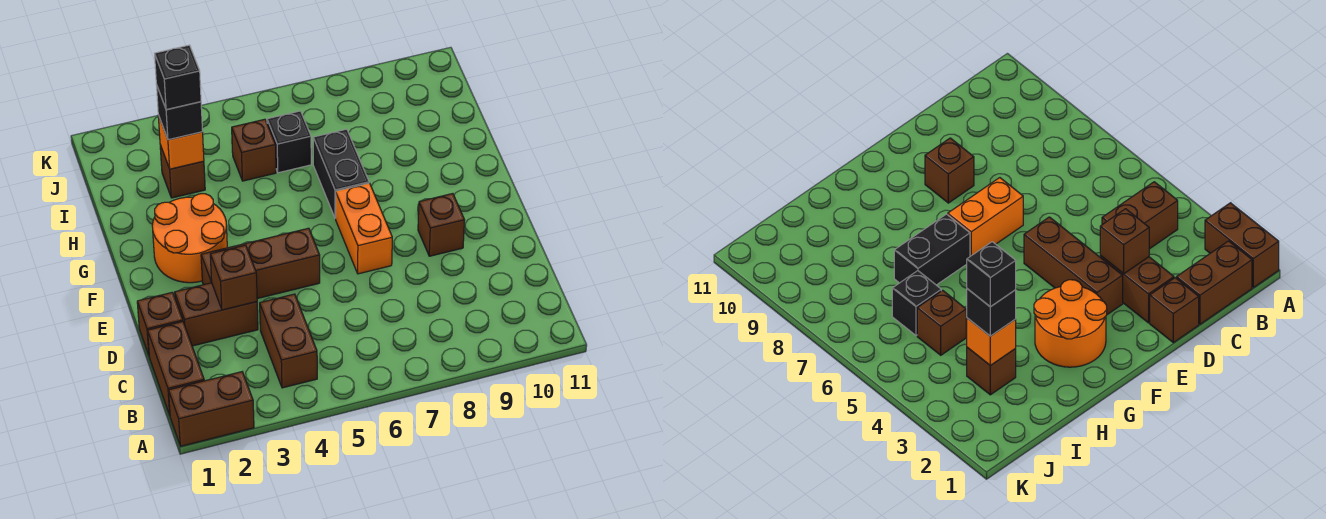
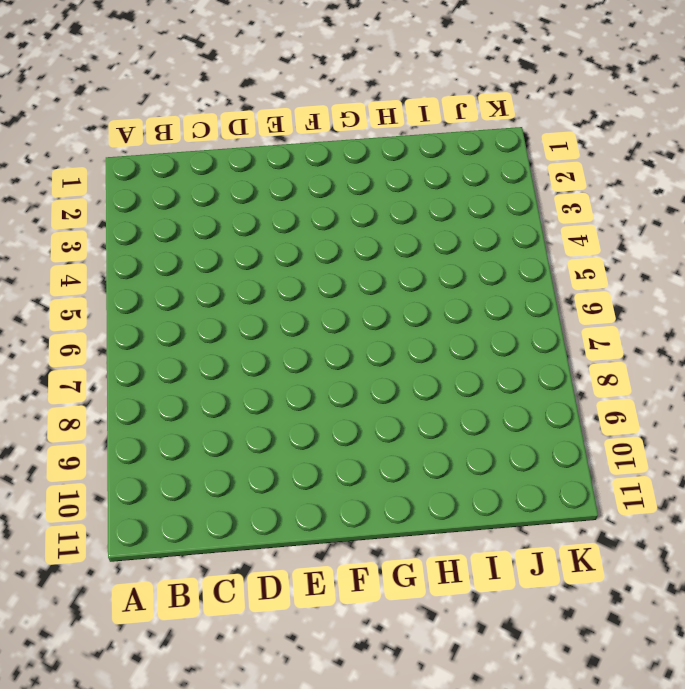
none -> brown brick A1:A2 level 1
none -> brown brick B1:C1 level 1
none -> brown brick B4:C4 level 1

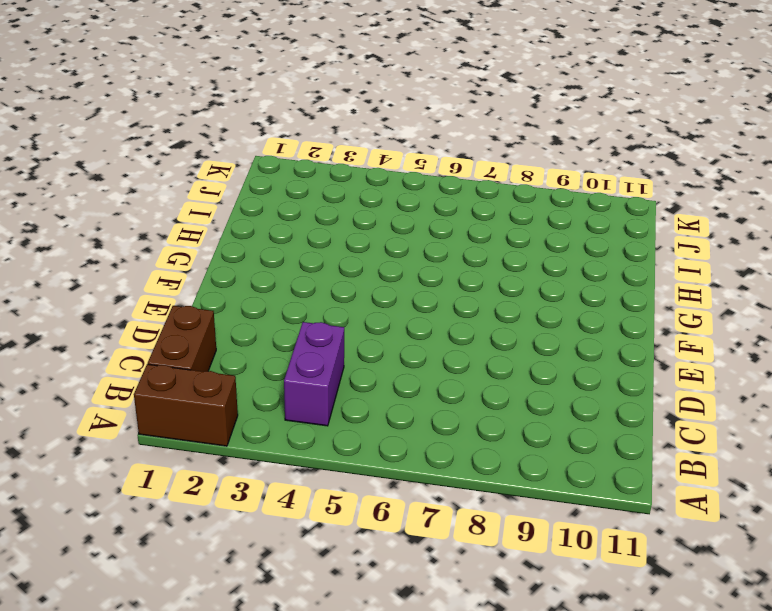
purple brick B4:C4 level 1 -> brown brick B4:C4 level 1
none -> brown brick D1 level 1
none -> brown brick D2:D3 level 1
none -> brown brick E3:E5 level 1

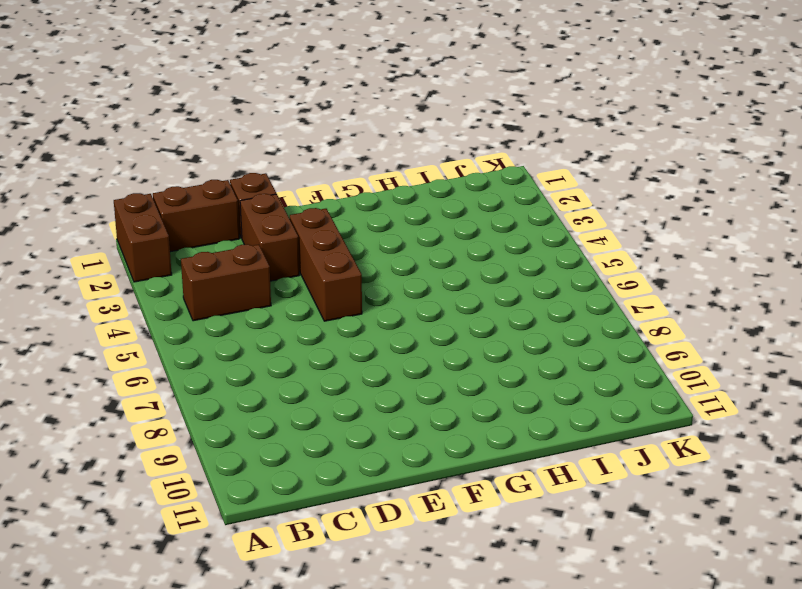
none -> orange brick E7:F7 level 1
none -> brown brick E9 level 1
none -> orange round brick F2:G3 level 1

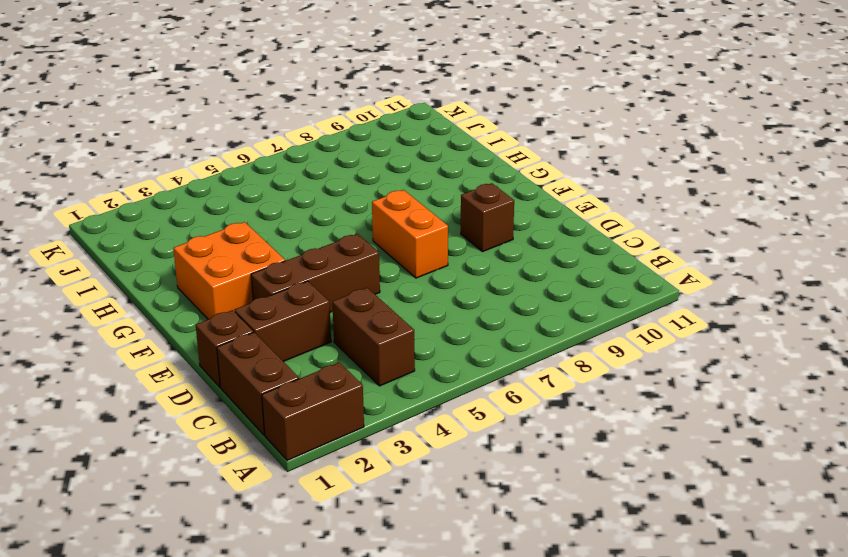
orange brick F2:G3 level 1 -> orange round brick F2:G3 level 1
none -> black brick G7:H7 level 1
none -> brown brick I3 level 1
none -> brown brick I5 level 1

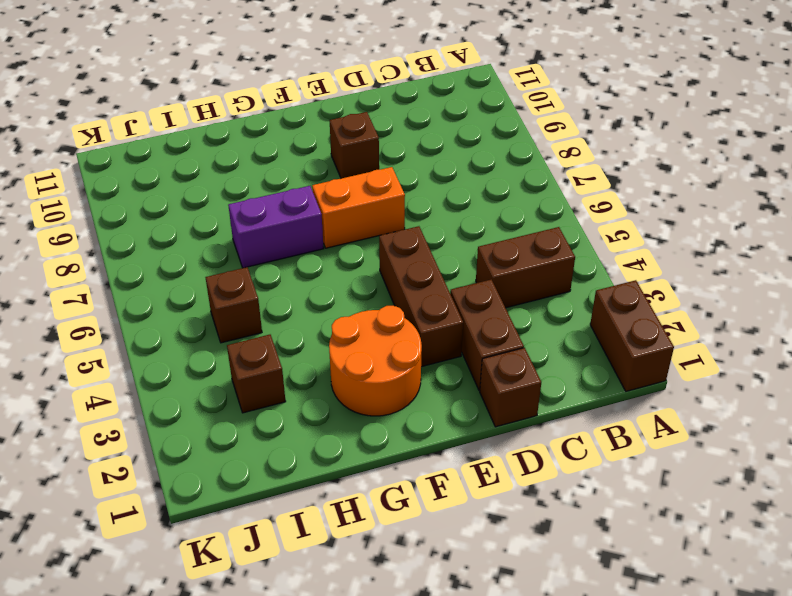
purple brick G7:H7 level 1 -> black brick G7:H7 level 1
none -> brown brick B1:C1 level 1
none -> black brick I6 level 1
none -> brown brick D3 level 2

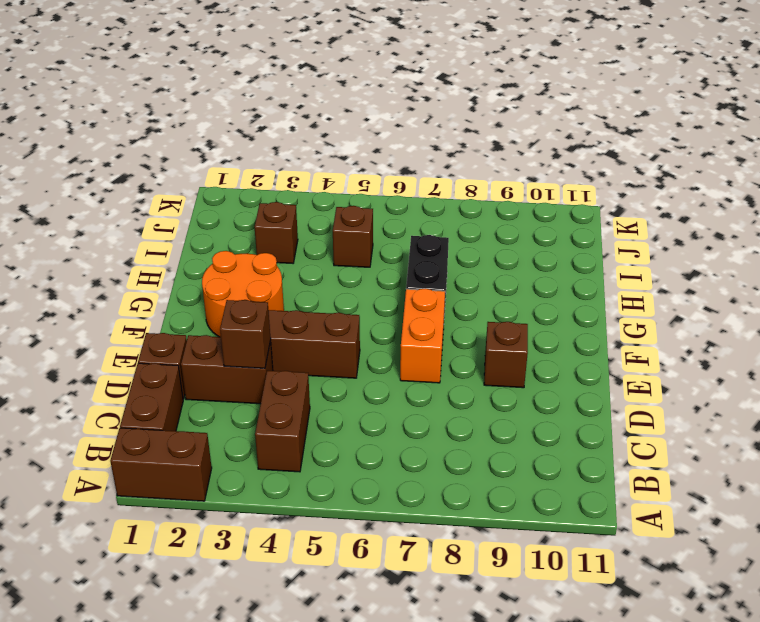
none -> black brick I6 level 1
none -> orange brick I3 level 2
none -> black brick I3 level 3

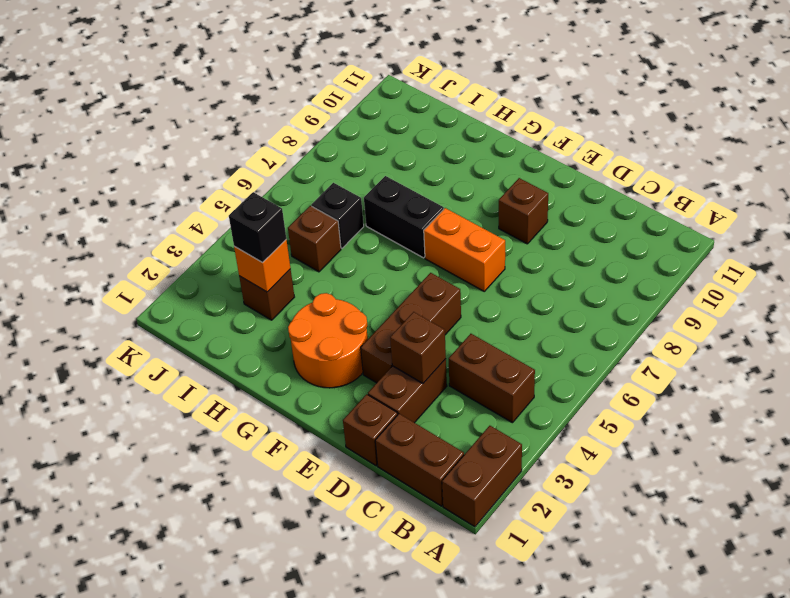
none -> black brick I3 level 4

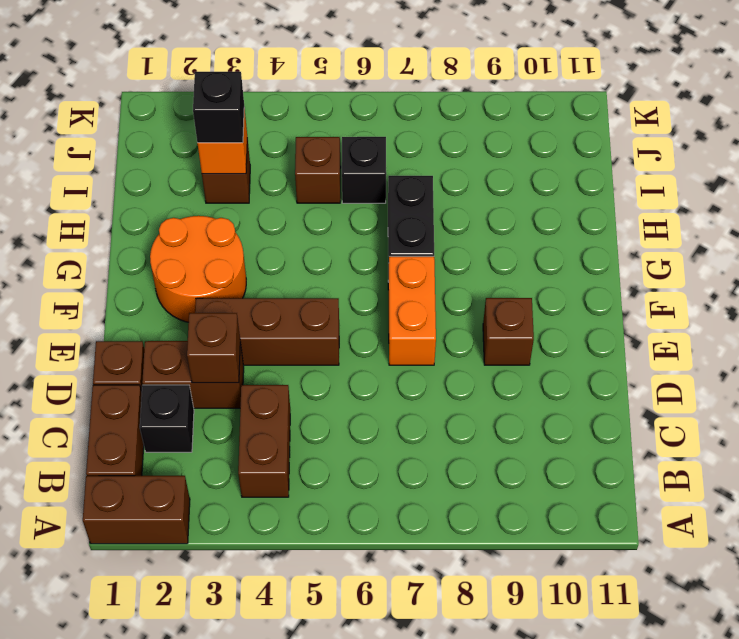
black brick C2 level 1 -> black brick I3 level 4

